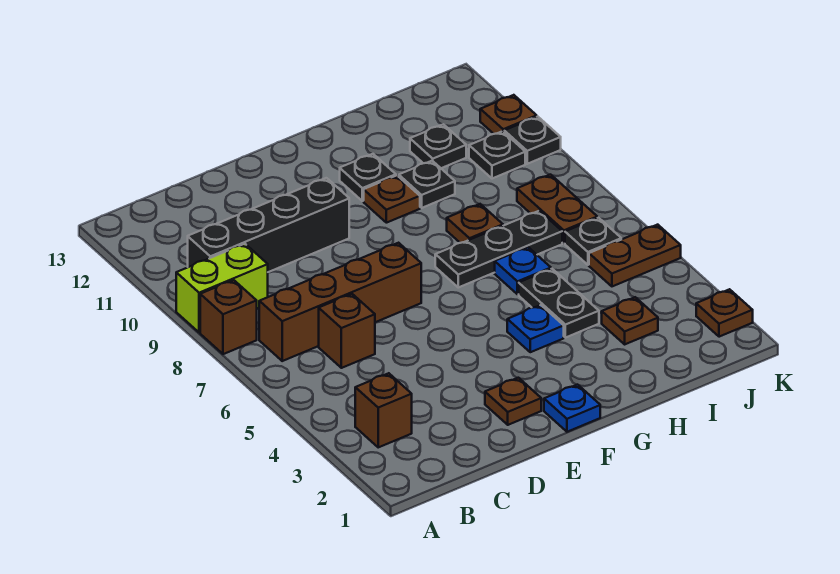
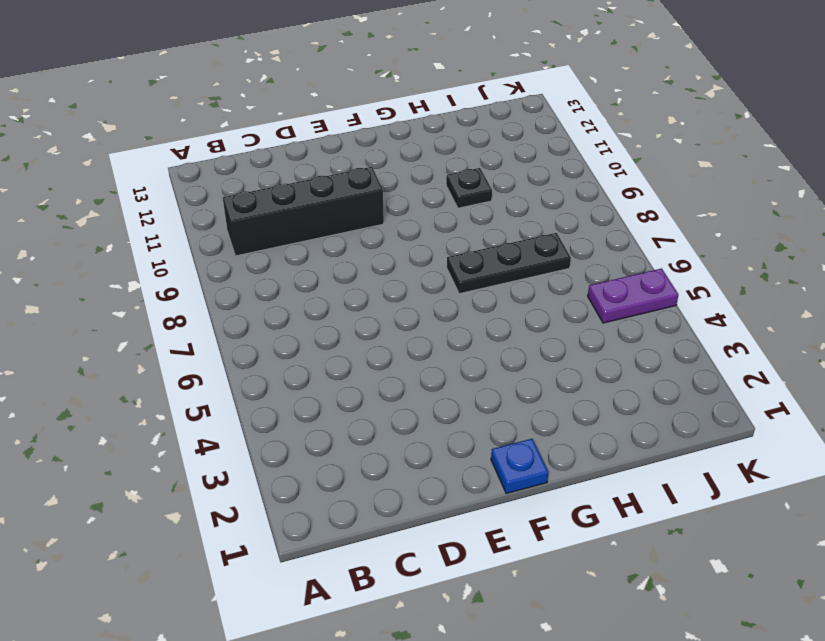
purple plate J5:K5 level 1 -> brown plate J5:K5 level 1
none -> brown brick A8 level 1
none -> lime brick A9:B9 level 1
none -> brown brick B3 level 1

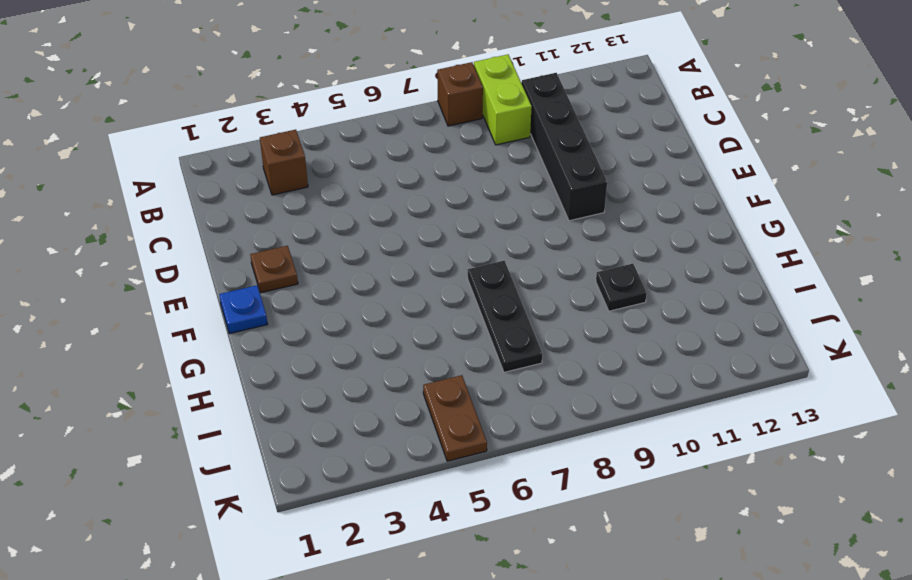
none -> brown brick B7:E7 level 1
none -> brown brick C6 level 1
none -> blue plate G4 level 1

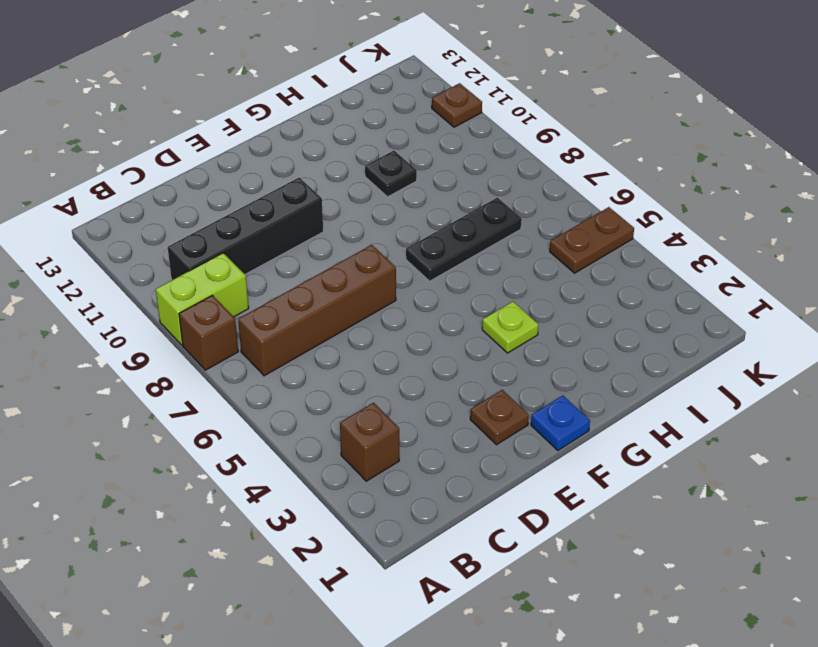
lime plate G4 level 1 -> blue plate G4 level 1
none -> brown brick C6 level 1
none -> brown plate G10 level 1
none -> black plate G11 level 1

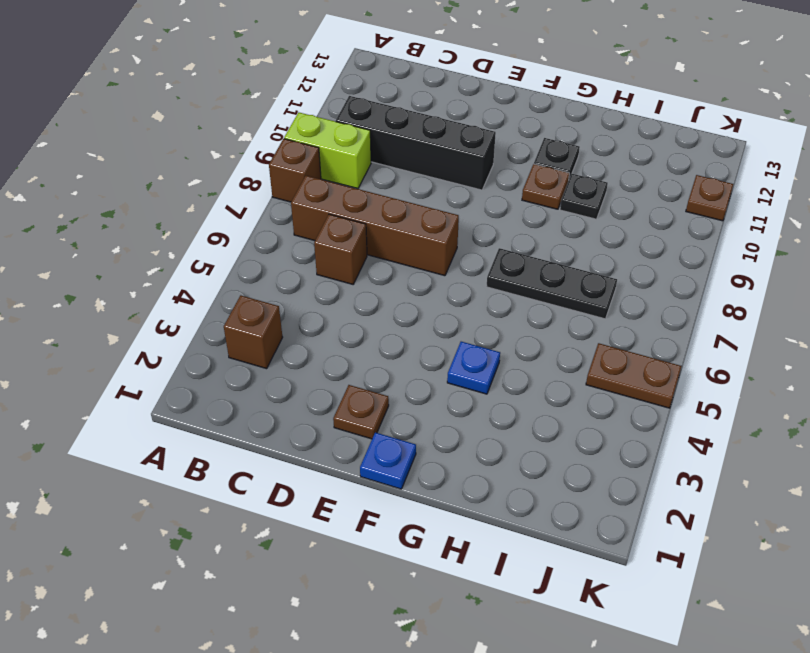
none -> black plate H4:H5 level 1
none -> blue plate H6 level 1
none -> brown plate H8 level 1

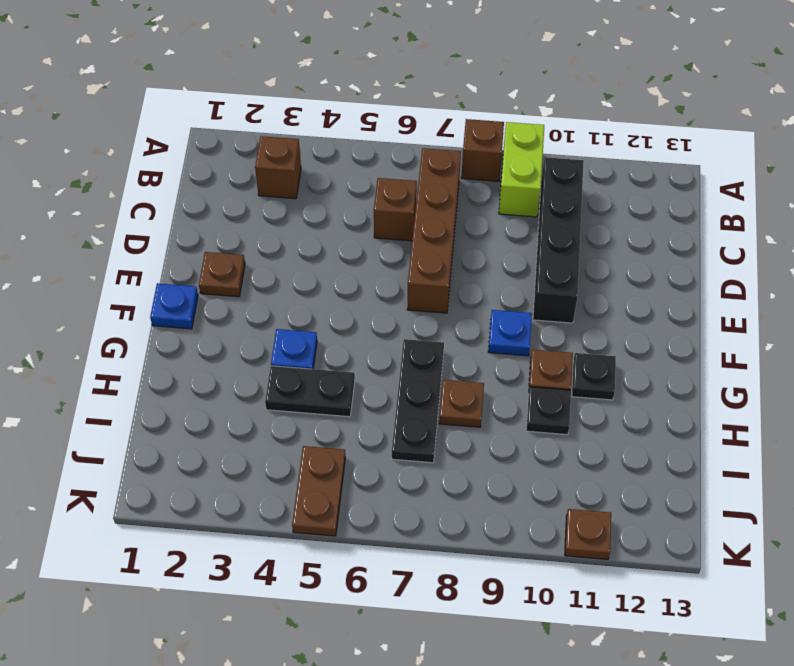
blue plate F9 level 1 -> blue plate H6 level 1
none -> brown plate I3 level 1
none -> black plate I11 level 1
none -> black plate J6 level 1

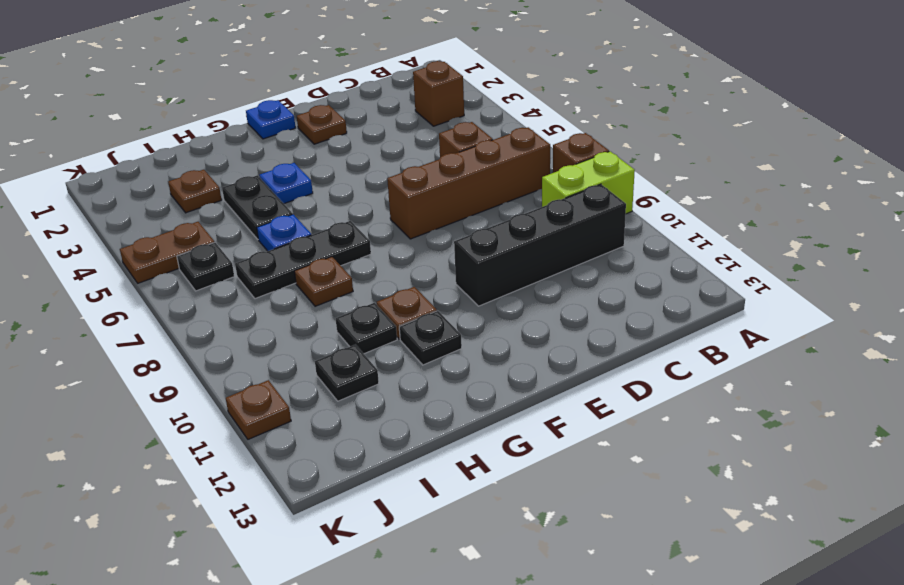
none -> brown plate J7:J8 level 1
none -> black plate J10 level 1
none -> brown plate K2 level 1

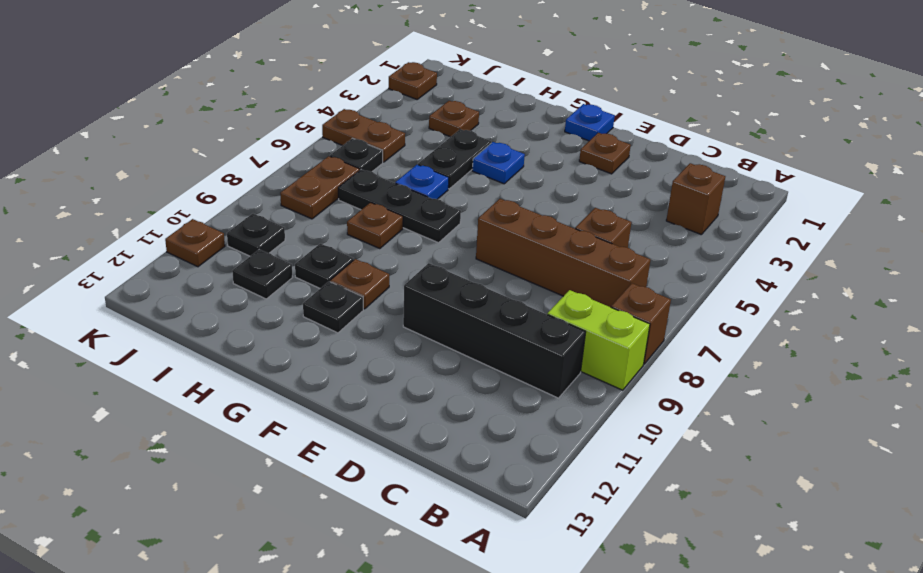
none -> black plate K10 level 1

